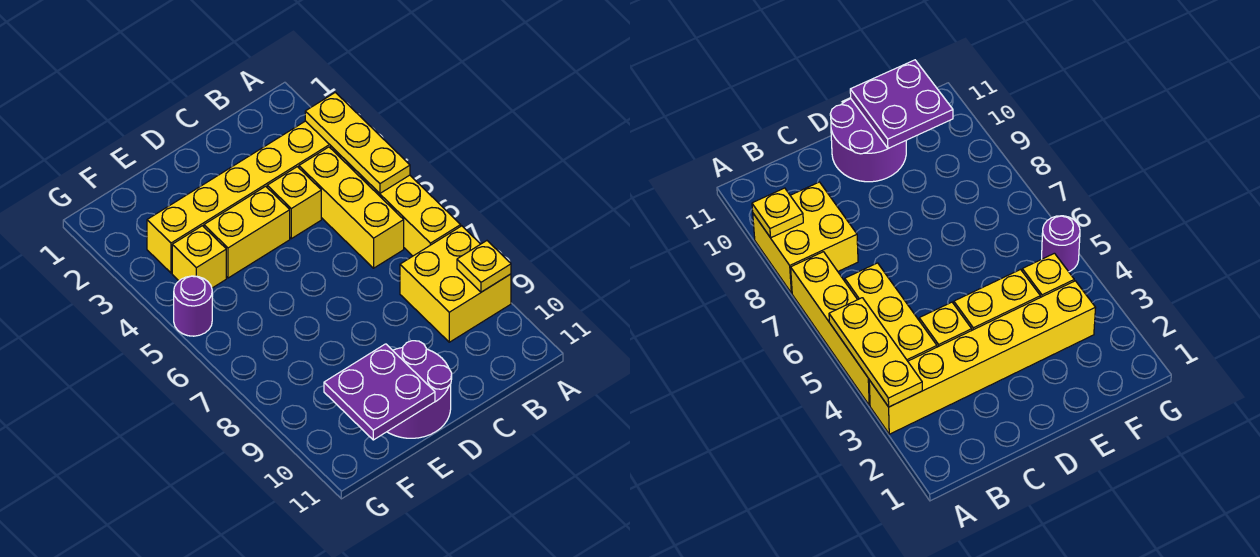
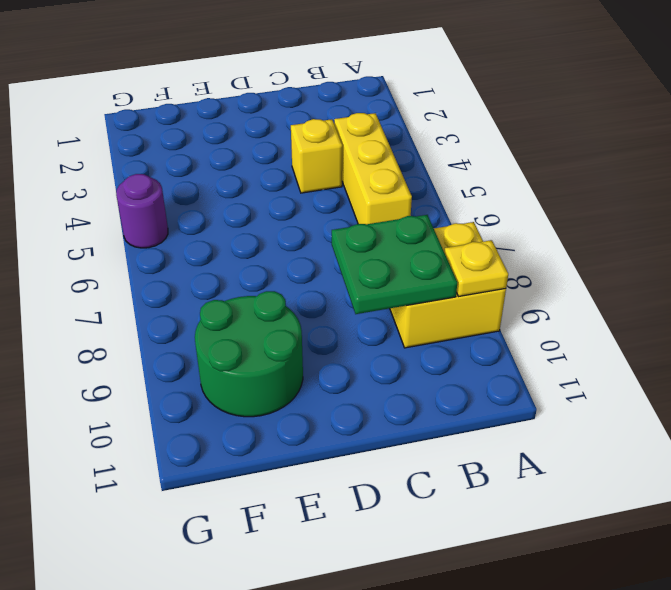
green plate B8:C9 level 2 -> none
green round brick E9:F10 level 1 -> purple round brick D10:E11 level 1
none -> yellow brick A3:F3 level 1
none -> yellow brick A4:A7 level 1
none -> yellow brick D4:E4 level 1

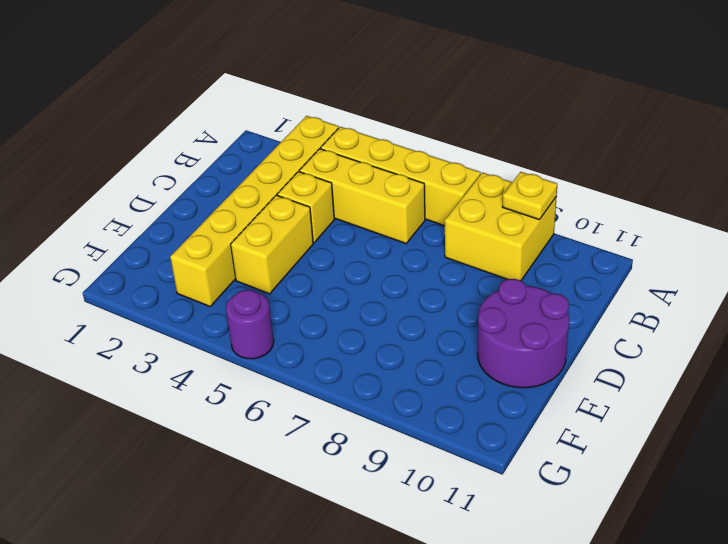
none -> yellow brick F4 level 1
none -> yellow plate A3:A5 level 2
none -> purple plate E10:F11 level 2

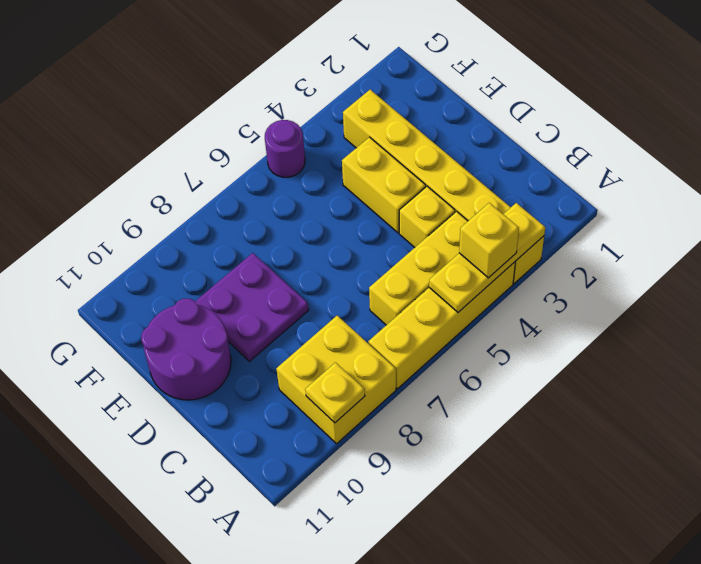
yellow brick A4 level 3 -> yellow brick F4 level 1
purple plate D8:E9 level 1 -> purple plate E10:F11 level 2

